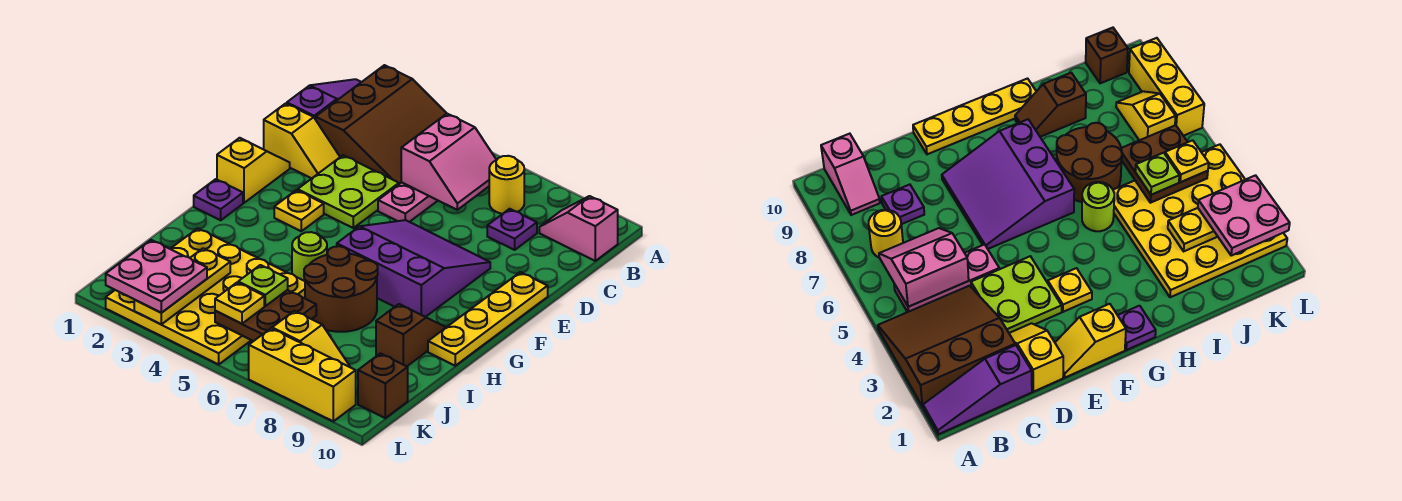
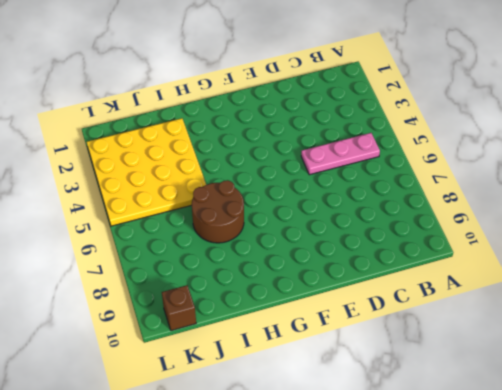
none -> purple slope A1:C1 level 1 top C
none -> brown slope A2:C4 level 1 top 2
none -> yellow round brick B7 level 1

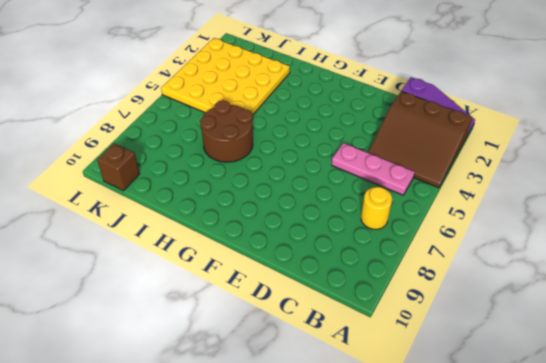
none -> pink slope B9:B10 level 1 top 10
none -> purple plate C8 level 1
none -> yellow slope D1:D2 level 1 top 1

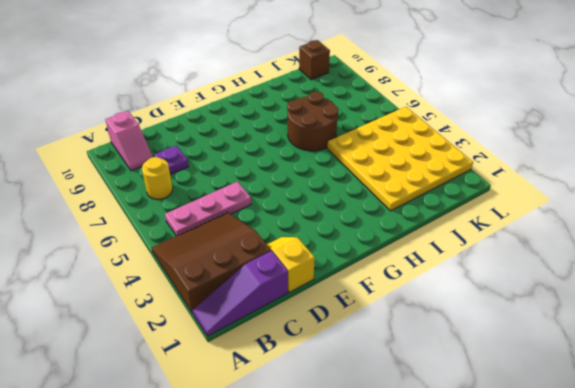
none -> lime plate D3:E4 level 1
none -> yellow slope E1:F1 level 1 top F
none -> purple slope E6:G8 level 1 top G

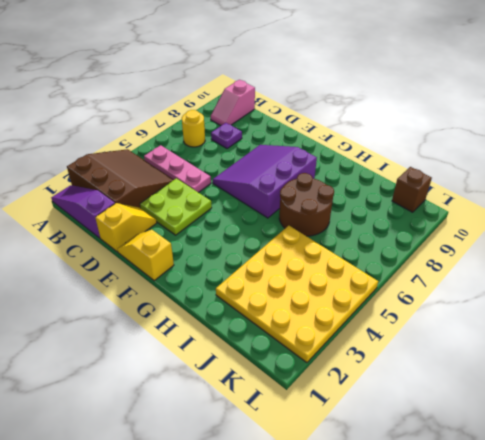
none -> yellow plate E10:H10 level 1
none -> yellow plate F3 level 1
none -> purple plate G1 level 1

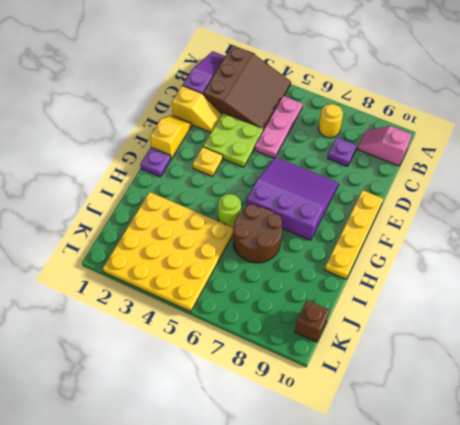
none -> brown slope H9:I9 level 1 top I
none -> yellow slope K7:K8 level 1 top 7
none -> yellow brick L7:L9 level 1

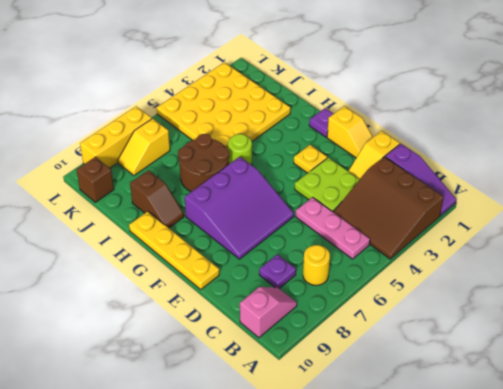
none -> pink slope B5:C6 level 2 top 5
none -> yellow plate J3:L3 level 2
none -> brown plate J5:K6 level 2

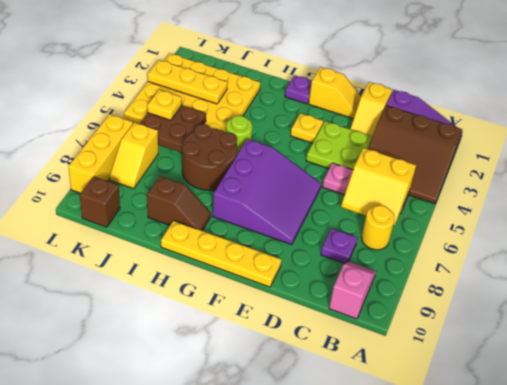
yellow slope B5:C6 level 2 top 5 -> pink slope B5:C6 level 2 top 5
none -> lime plate J5 level 3
none -> pink plate K2:L3 level 3

